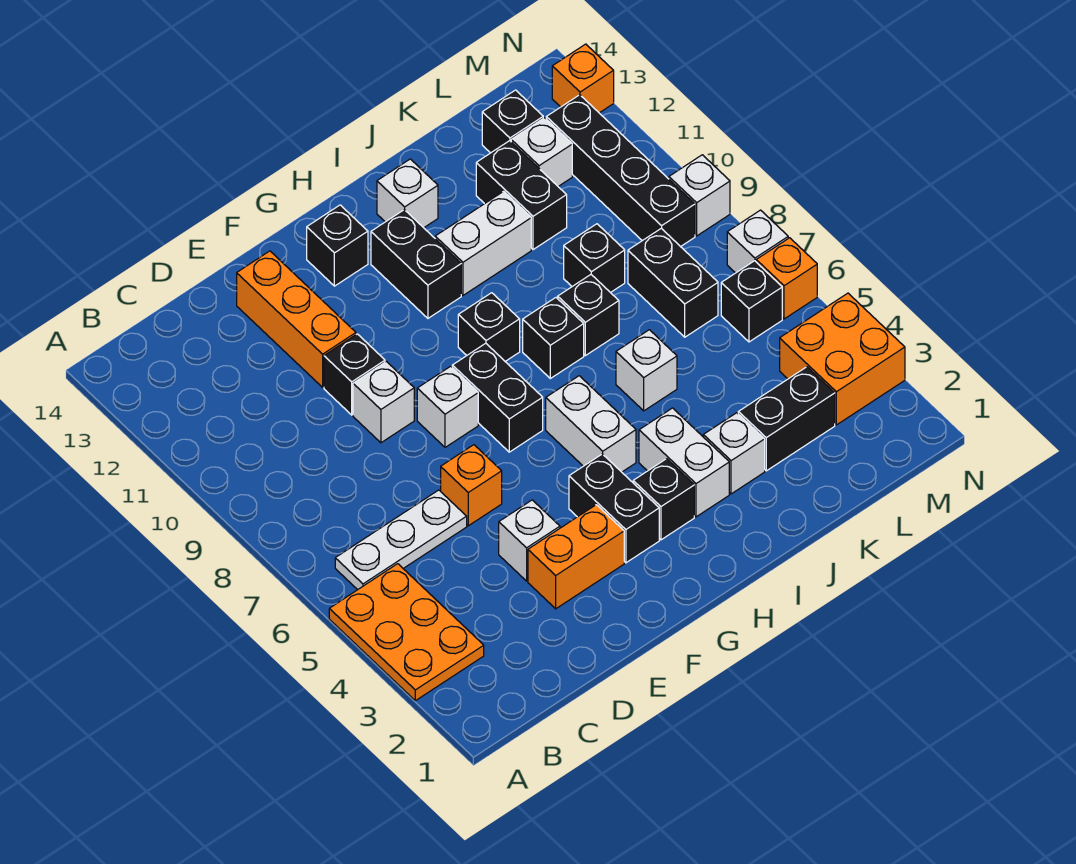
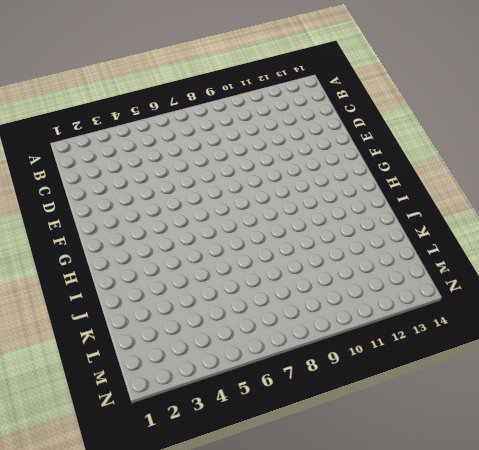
none -> orange plate A3:B5 level 1
none -> white plate B6:D6 level 1
none -> orange brick E3:F3 level 1
none -> white brick E4 level 1

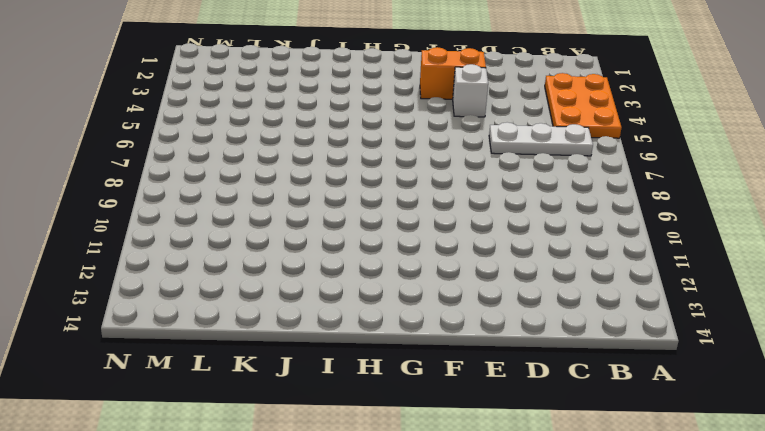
none -> orange brick E6 level 1
none -> white brick E9 level 1
none -> black brick E10 level 1
none -> orange brick E11:E13 level 1

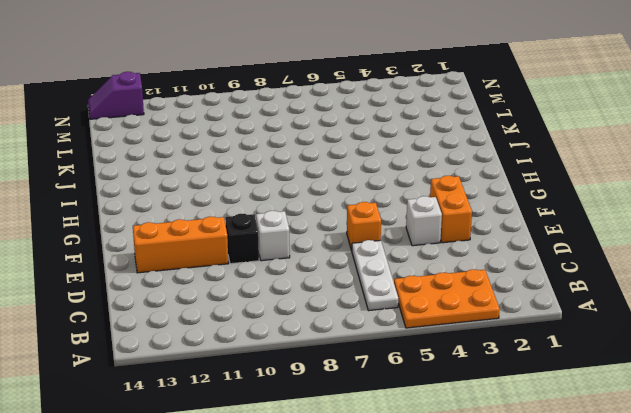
purple slope N13:N14 level 1 top 13 -> orange brick N13 level 1
none -> white brick F8 level 1
none -> black brick G3:G4 level 1
none -> black brick G7:G8 level 1
none -> black brick G13 level 1

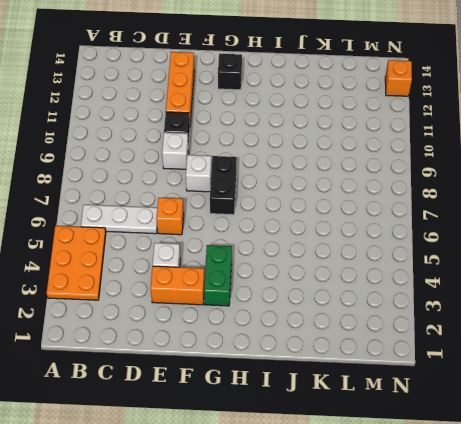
green brick G3:G4 level 1 -> black brick G3:G4 level 1
none -> black brick H3 level 1
none -> white brick H5:H6 level 1
none -> black brick H9 level 1
none -> black brick H11:H12 level 1

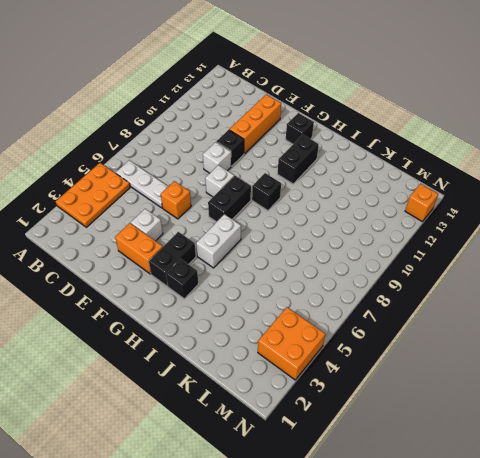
none -> white brick I3:I4 level 1
none -> black brick I8 level 1
none -> white brick I11:J11 level 1
none -> white brick I13 level 1

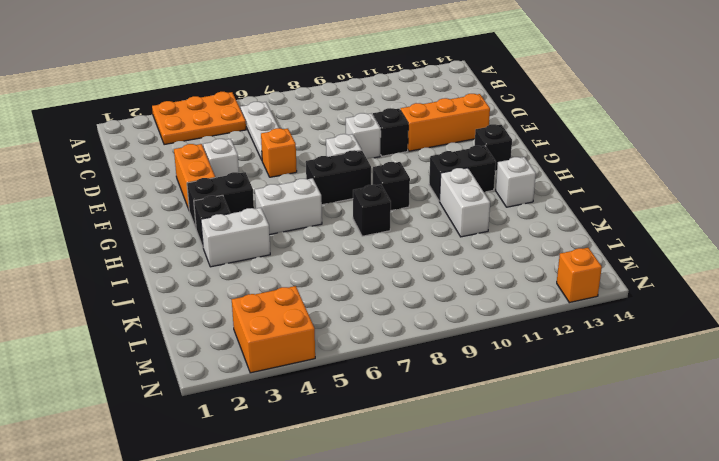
none -> white brick J3 level 1
none -> white brick J6 level 1
none -> black brick J8 level 1
none -> black brick K3:L3 level 1

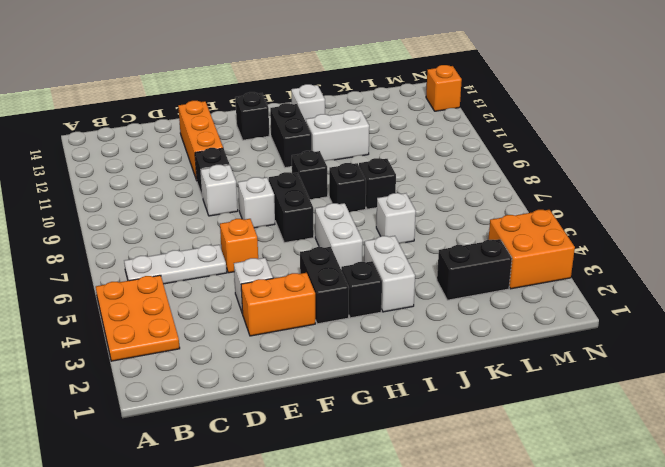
none -> white brick J3 level 1
none -> black brick K9 level 1
none -> black brick K11:K12 level 1
none -> black brick L7:L8 level 1

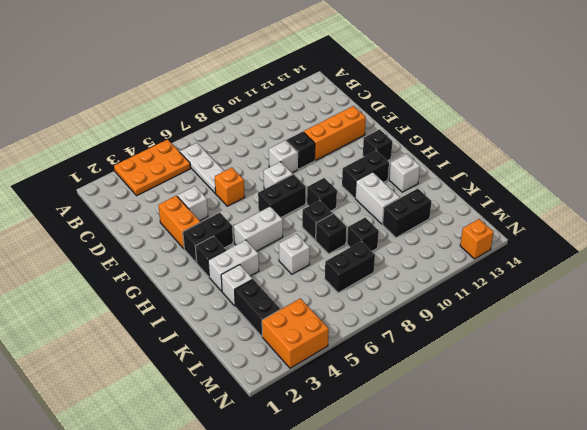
none -> white brick L12 level 1
none -> black brick L13 level 1
none -> black brick M6 level 1
none -> black brick M9:M12 level 1

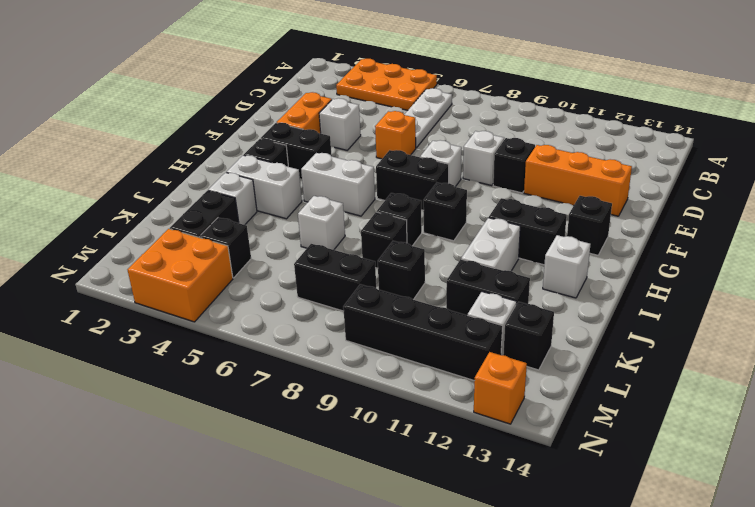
black brick L4 level 1 -> black brick M6 level 1
none -> orange brick N6 level 1
none -> white brick N7 level 1
none -> white brick N9 level 1

